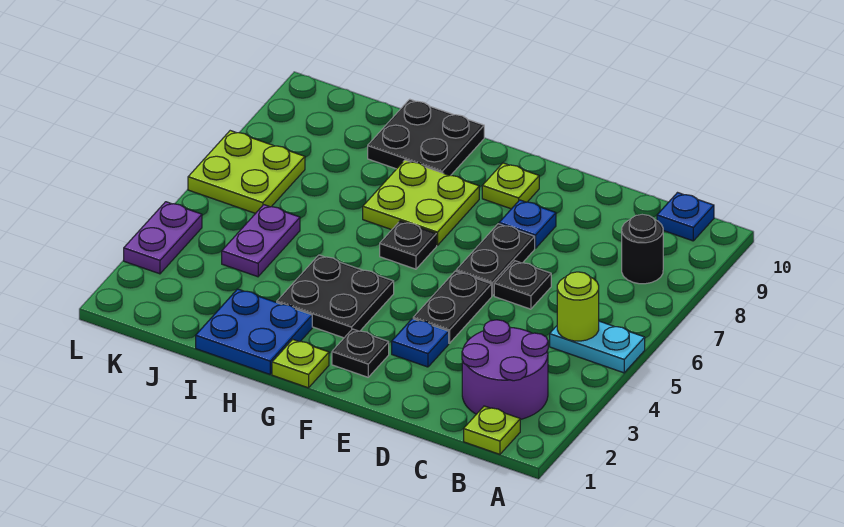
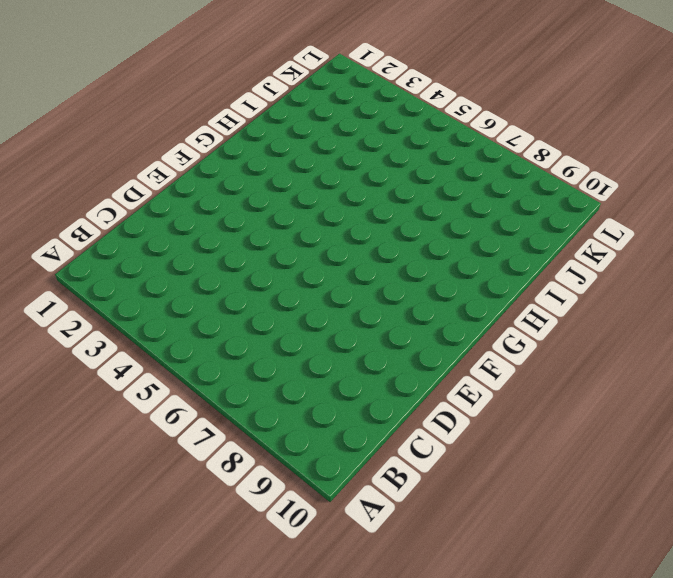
none -> cyan plate A5:B5 level 1
none -> lime plate B1 level 1
none -> purple round brick B2:C3 level 1

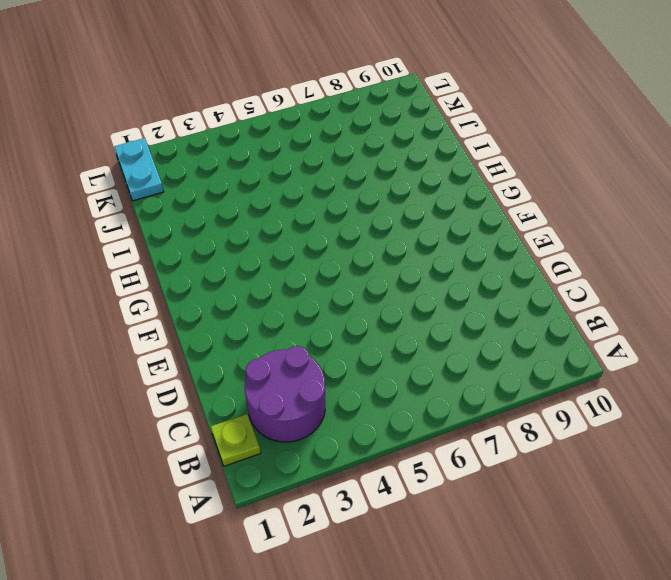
cyan plate K1:L1 level 1 -> cyan plate A5:B5 level 1
none -> black round brick B8 level 1
none -> blue plate B10 level 1
none -> black plate D6 level 1

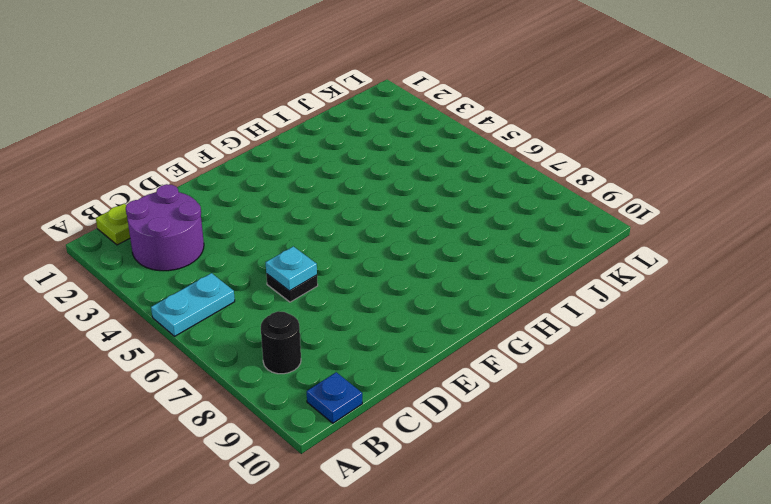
cyan plate D6 level 2 -> none
none -> blue plate E3 level 1
none -> black plate E4:E5 level 1
none -> black plate E6:E7 level 1

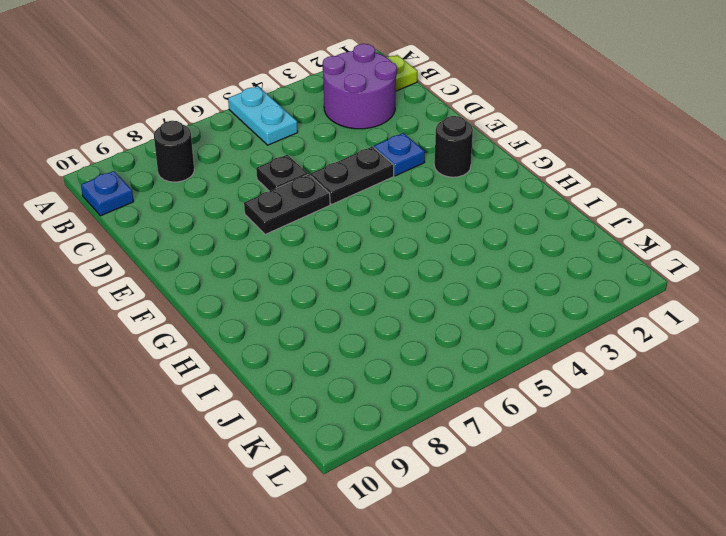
black round brick F2 level 1 -> black plate F2 level 1
none -> blue plate E8 level 1
none -> lime plate F9 level 1
none -> lime plate G1 level 1

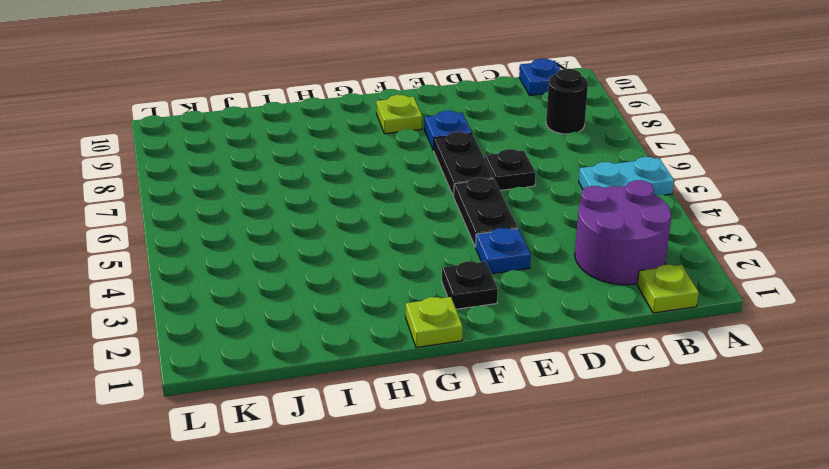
none -> black plate G3:H4 level 1
none -> black plate G6 level 1
none -> lime plate G7:H8 level 1

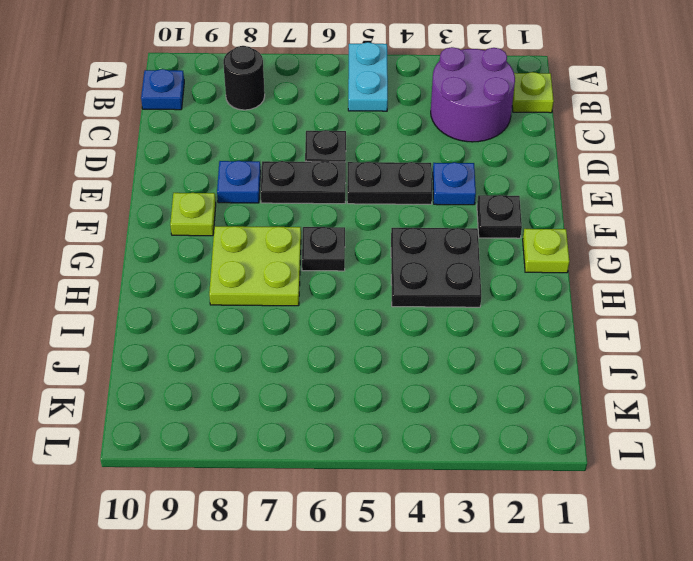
none -> blue plate H1:I2 level 1
none -> black plate H9:I10 level 1
none -> purple plate J4:J5 level 1

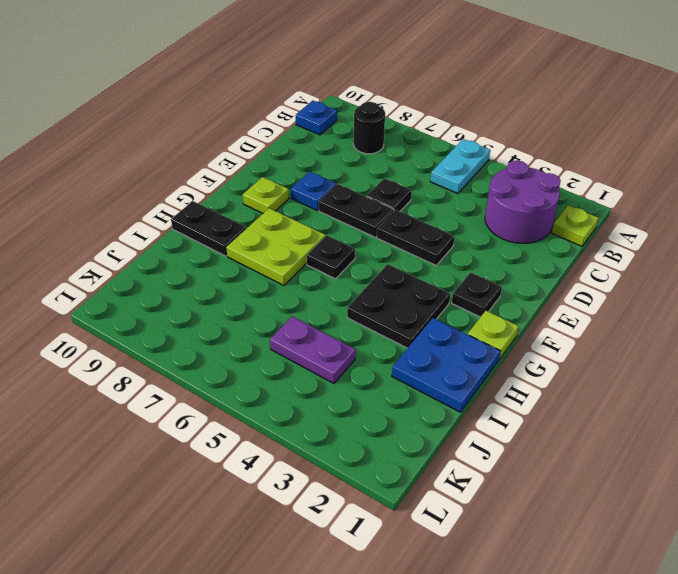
black plate H9:H10 level 1 -> black plate H9:I10 level 1
none -> blue plate E3 level 1
none -> lime plate K6:L7 level 1
none -> purple plate L3:L4 level 1

